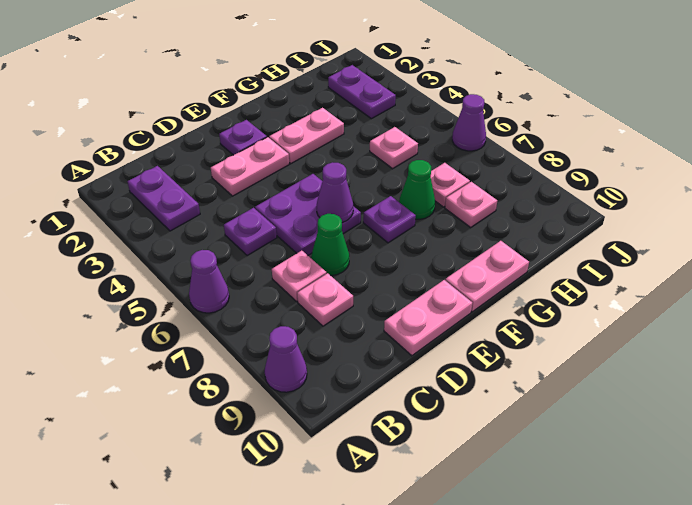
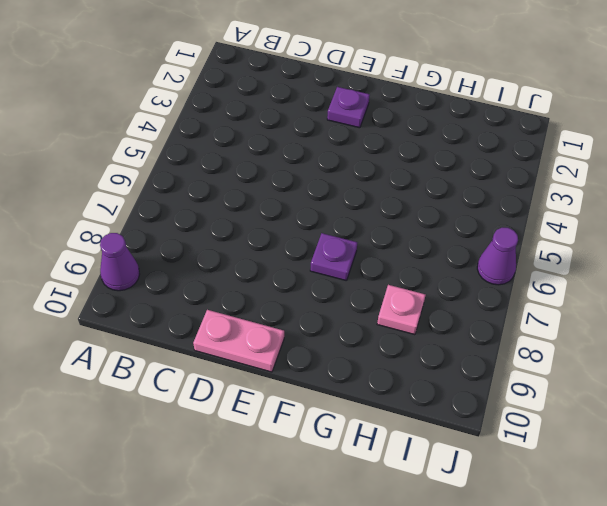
none -> purple cone A6 level 1
none -> purple plate B2:B3 level 1
none -> purple plate C5 level 1

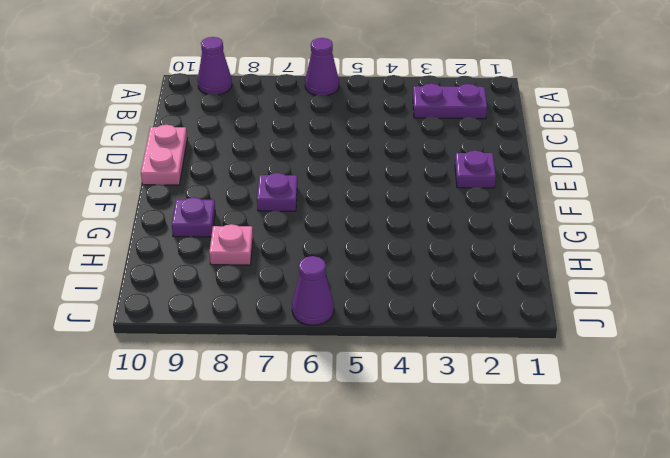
purple plate G9 level 1 -> purple plate C5 level 1
none -> pink plate C7 level 1
none -> pink plate C8 level 1
none -> pink plate D3:E3 level 1

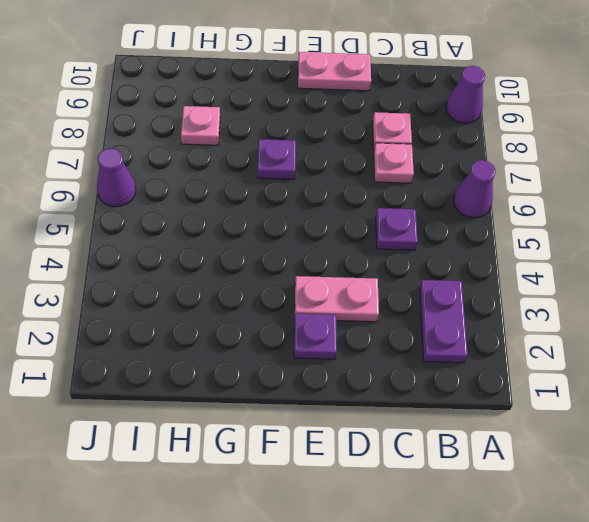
none -> purple plate D5:E6 level 1
none -> green cone D7 level 1
none -> pink plate F3:G3 level 1

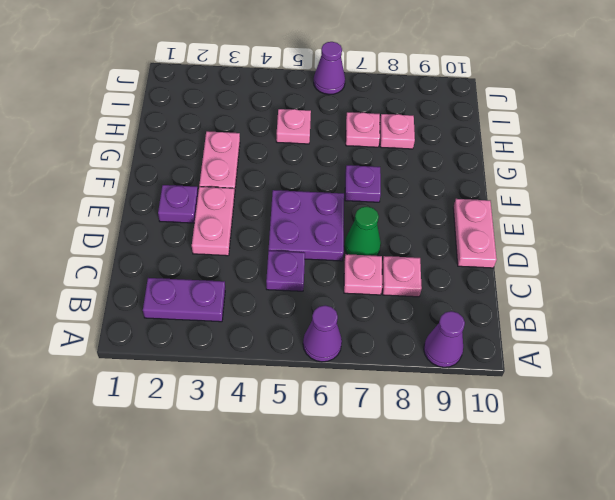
none -> pink plate F10:G10 level 1
none -> green cone G7 level 1
none -> purple plate I2:I3 level 1

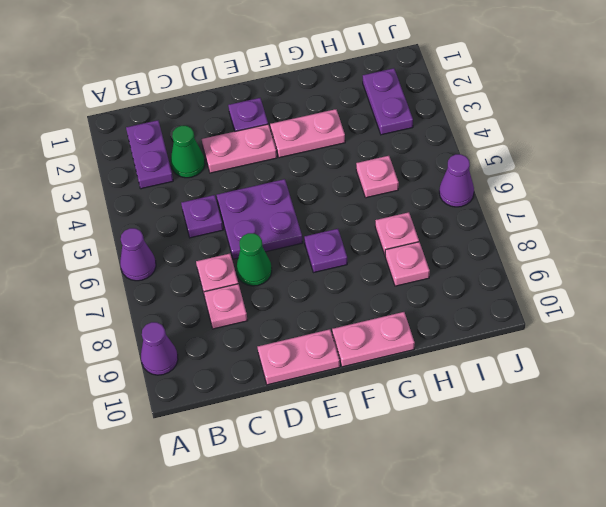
green cone C3 level 1 -> green cone G7 level 1
none -> purple cone E6 level 2

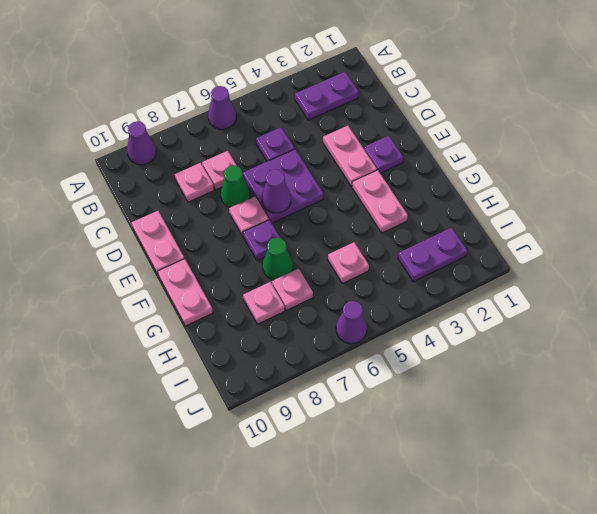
pink plate E7 level 1 -> none

